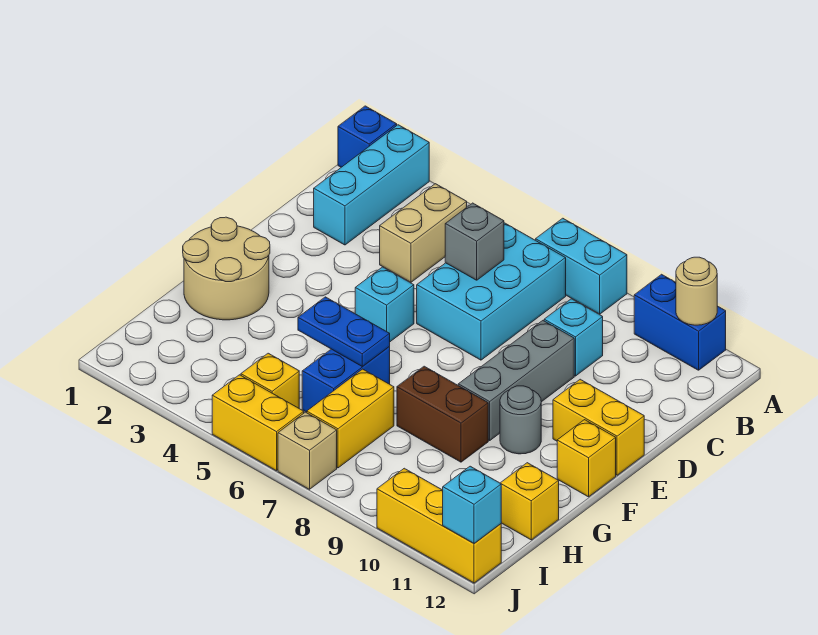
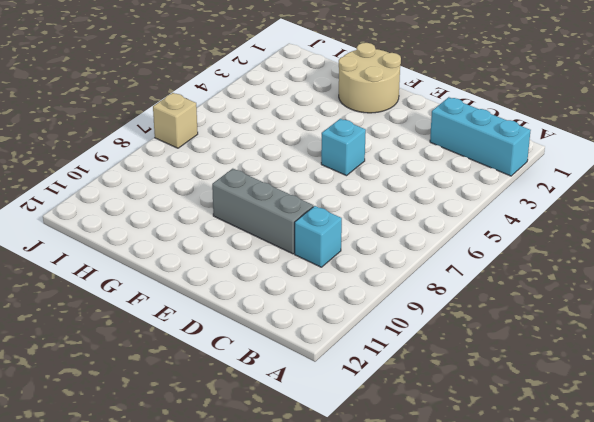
none -> blue brick A1 level 1
none -> cyan brick A7:A8 level 1
none -> blue brick A10:A11 level 1

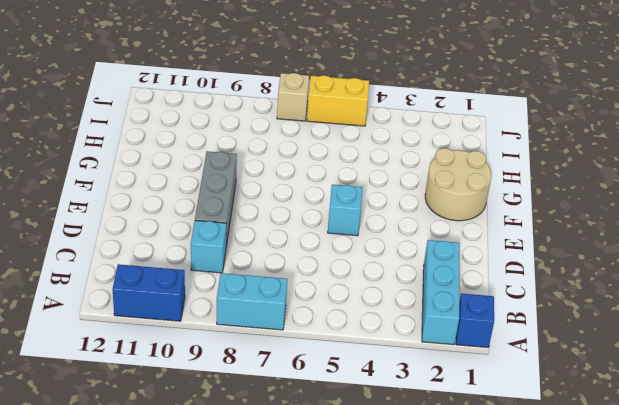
none -> tan brick B4:C4 level 1
none -> cyan brick B6:D7 level 1
none -> yellow brick E11:E12 level 1

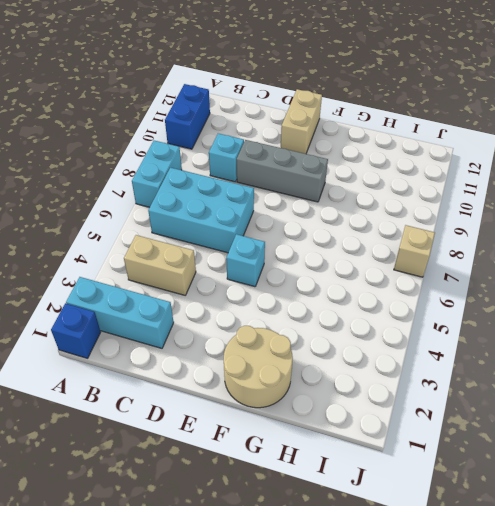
tan brick E11:E12 level 1 -> yellow brick E11:E12 level 1
none -> grey round brick F10 level 1
none -> yellow brick F12 level 1
none -> blue brick G6:H6 level 1

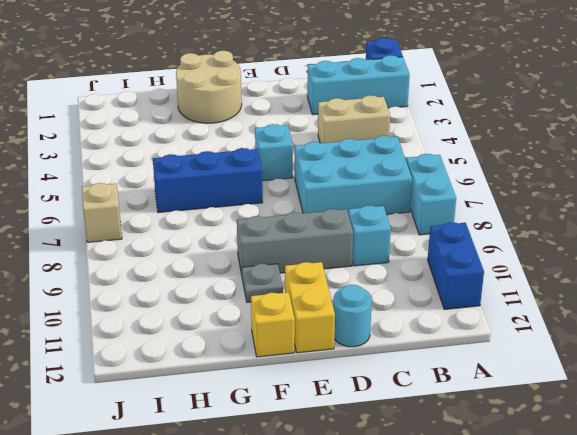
cyan round brick D12 level 1 -> none
blue brick F6:H6 level 1 -> blue brick G6:H6 level 1
grey plate F10 level 1 -> grey round brick F10 level 1
none -> brown brick G8:G9 level 1
none -> yellow brick H7:I7 level 1
none -> yellow brick H12 level 1

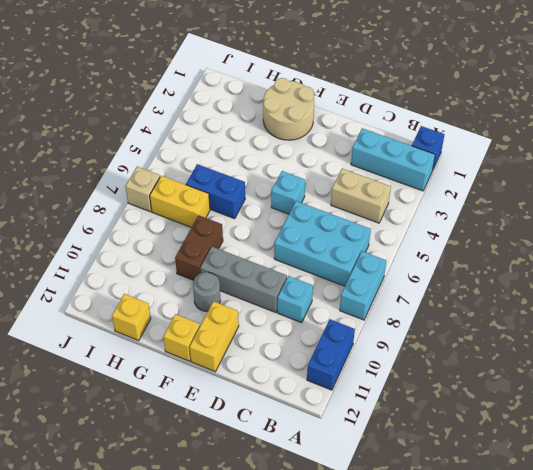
none -> yellow brick I5 level 1
none -> yellow brick J5:J6 level 1
none -> yellow brick J10:J12 level 1

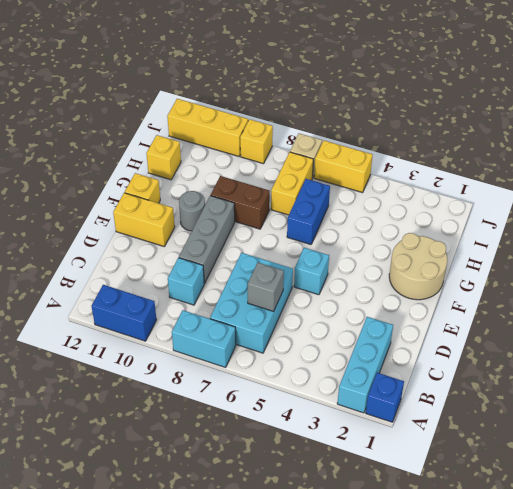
yellow brick J9 level 1 -> yellow brick I5 level 1
none -> tan brick B4:C4 level 1
none -> tan round brick A11 level 2
none -> blue plate G5:G6 level 2

